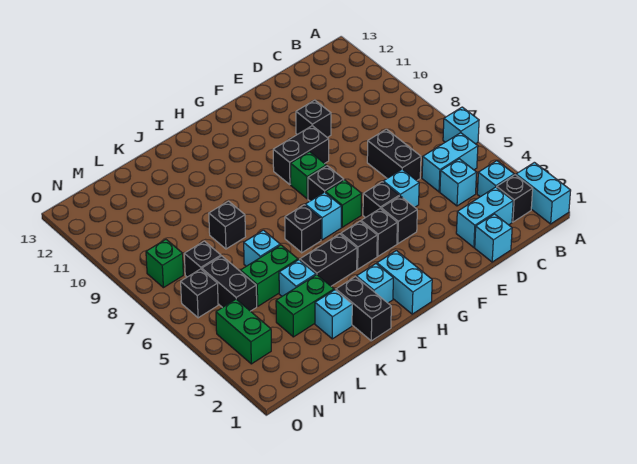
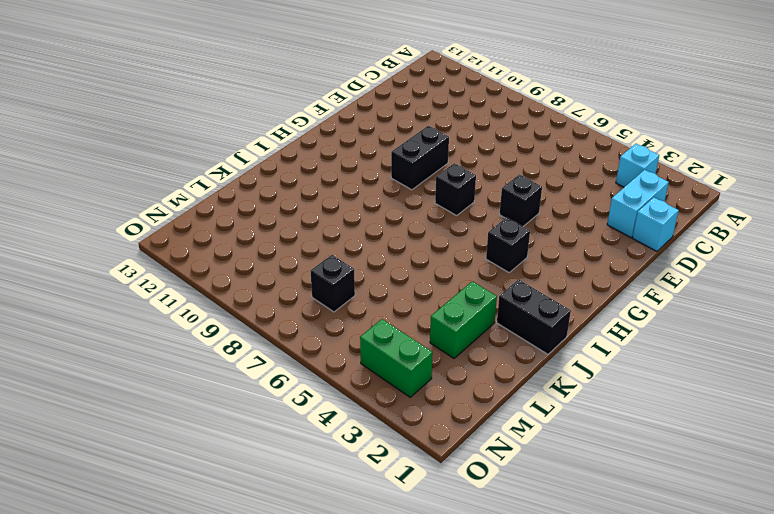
none -> cyan brick A1:A2 level 1
none -> cyan brick A6 level 1
none -> black brick B2 level 1
none -> cyan brick B5:C5 level 1

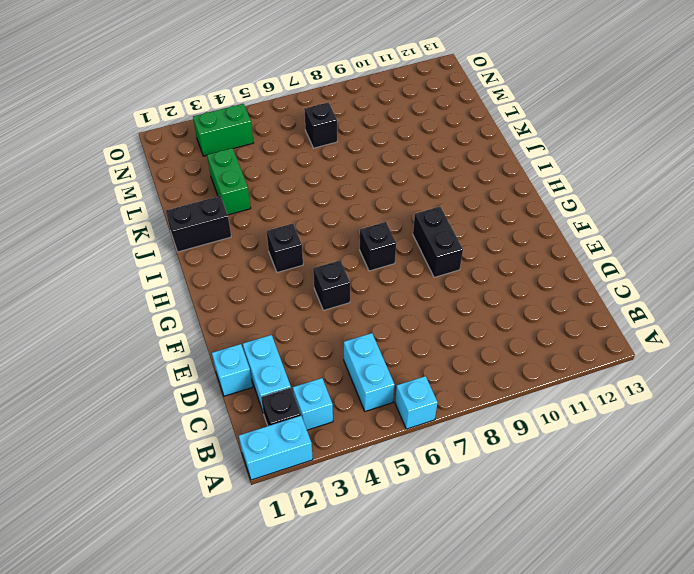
none -> cyan brick C4 level 1
none -> black brick D6:D7 level 1
none -> cyan brick E5 level 1
none -> black brick E10 level 1

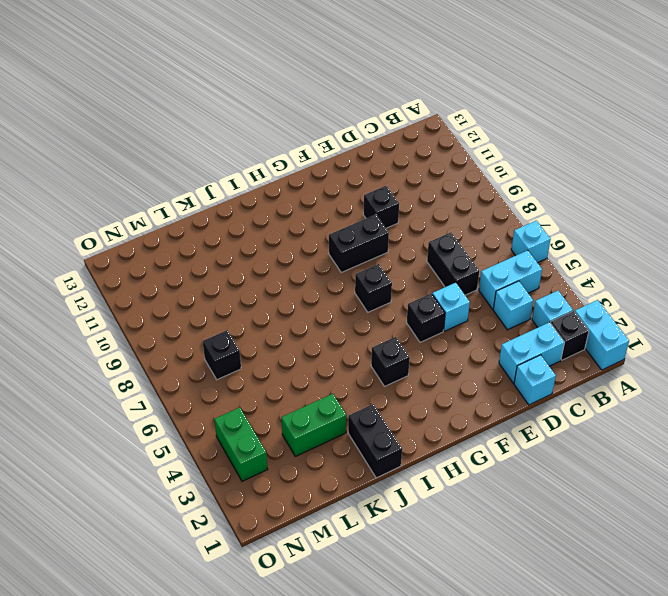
none -> black brick F4 level 1
none -> black brick G4 level 1
none -> green brick G6 level 1
none -> green brick G8 level 1

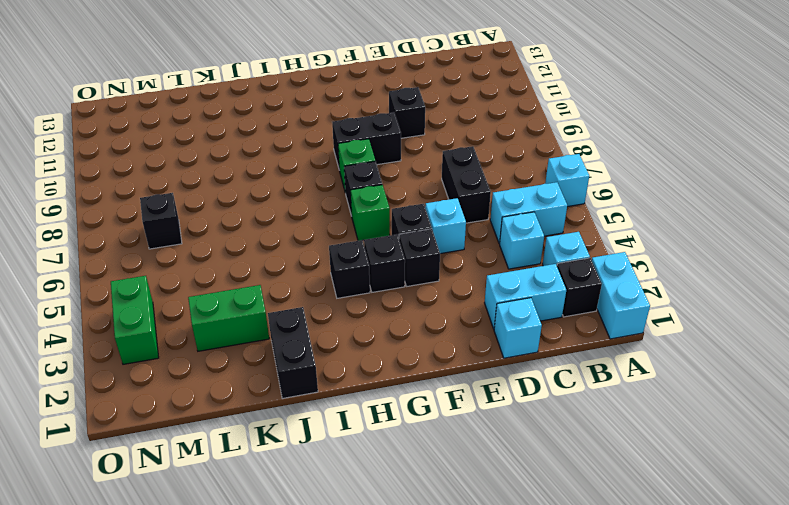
none -> cyan brick H1:H2 level 1
none -> cyan brick H6 level 1
none -> cyan brick I2 level 1
none -> black brick I4:J4 level 1

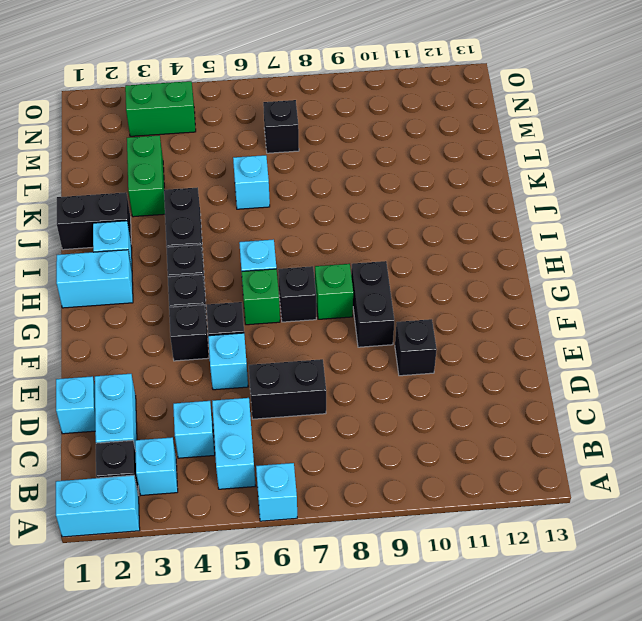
none -> black brick I6 level 1
none -> cyan brick K2 level 1
none -> cyan brick K4 level 1
none -> green brick K5:L5 level 1

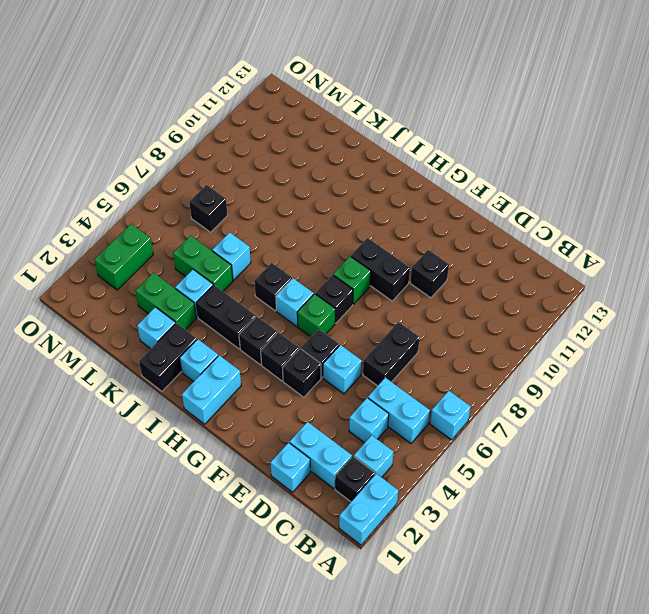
none -> black brick K8 level 1
none -> black brick M5:M6 level 1
none -> black brick N6 level 1
none -> green brick N8 level 1

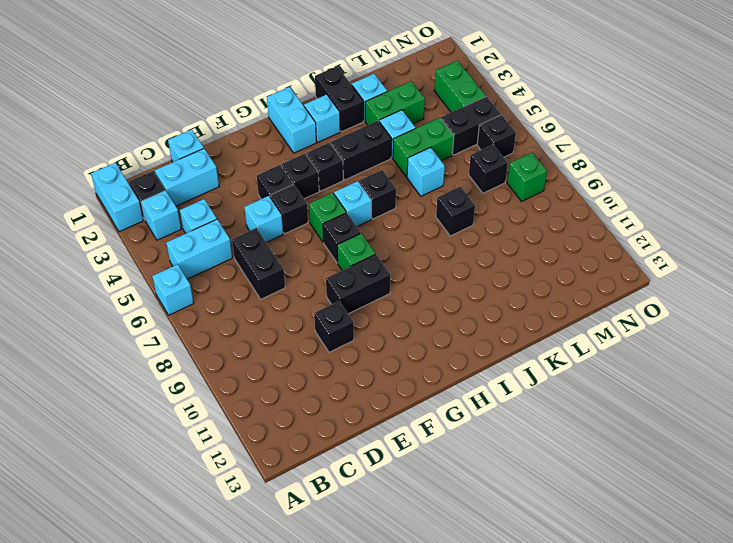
black brick M5:N5 level 1 -> black brick M5:M6 level 1

